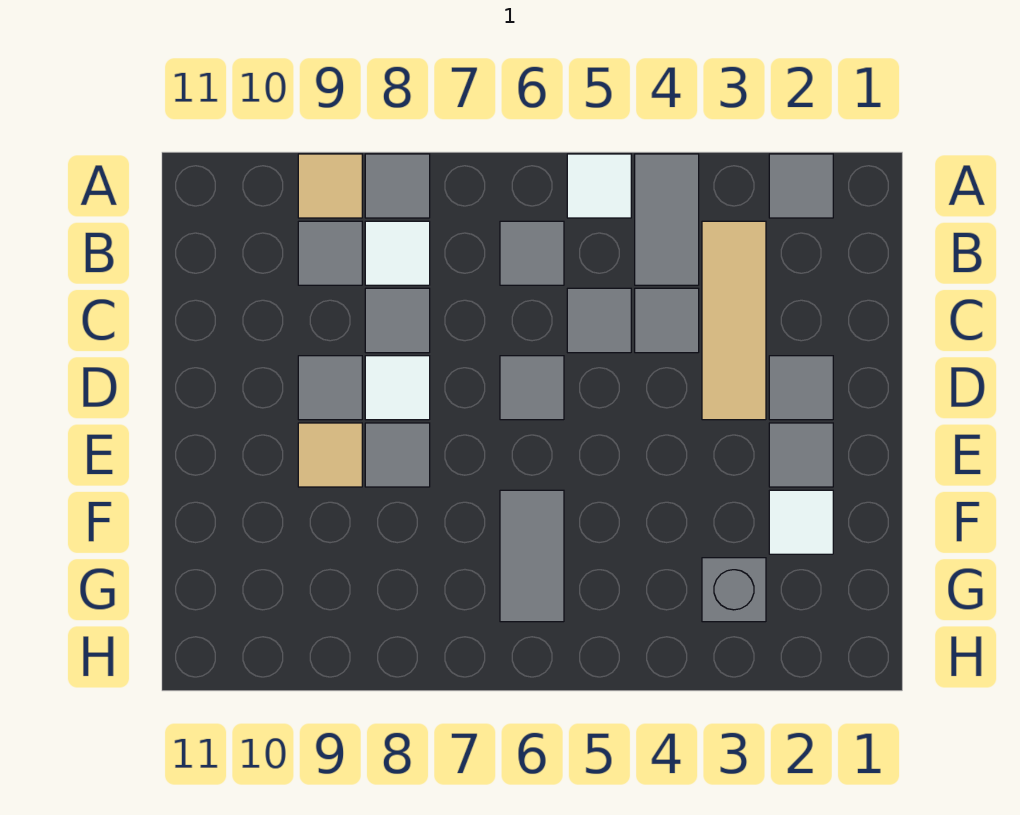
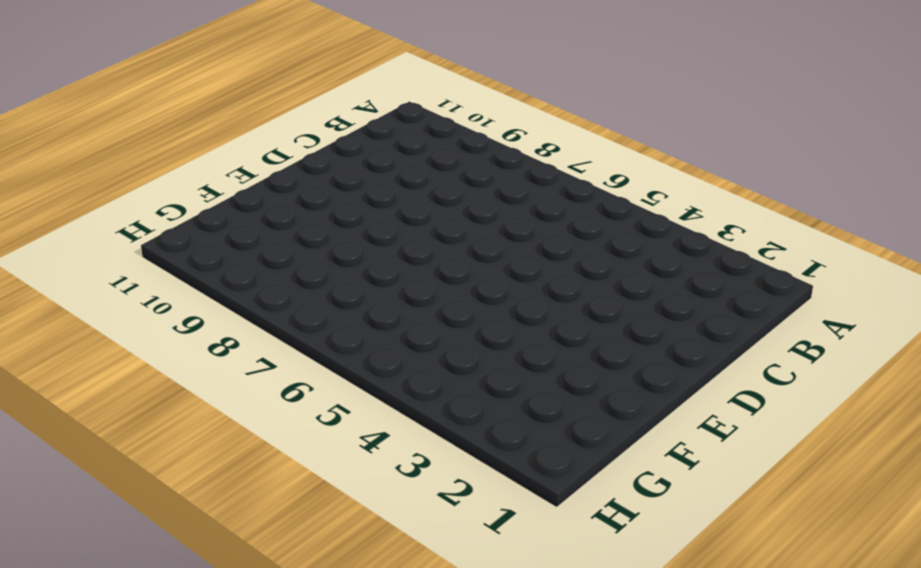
none -> grey tile A2 level 1
none -> grey tile A4:B4 level 1
none -> white tile A5 level 1

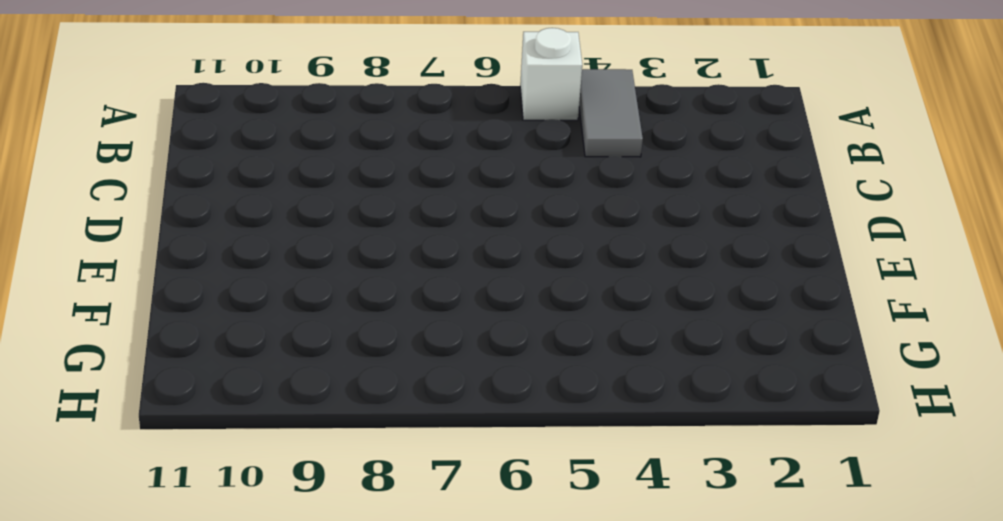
white brick A5 level 1 -> white tile A5 level 1
none -> grey tile A2 level 1
none -> grey tile A8 level 1
none -> tan tile A9 level 1

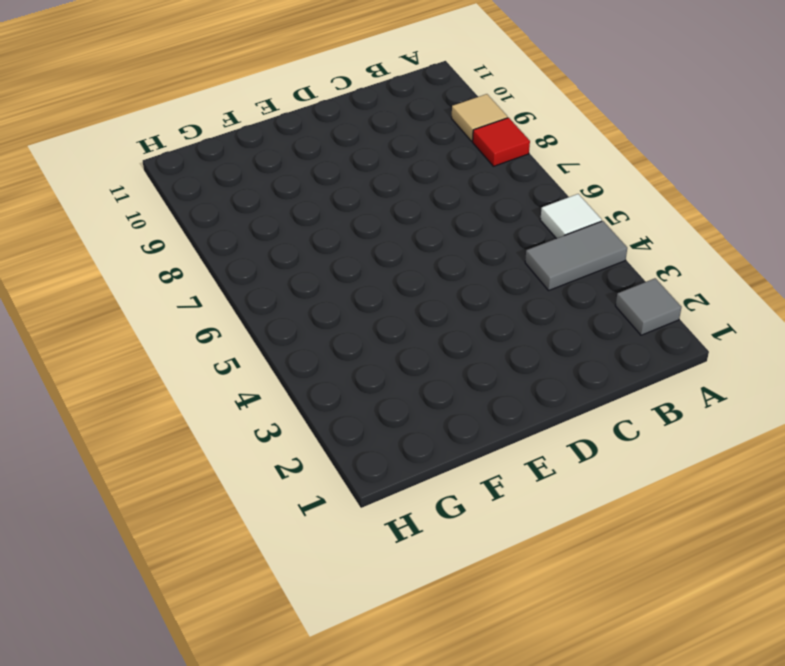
red tile A8 level 1 -> grey tile A8 level 1
none -> tan tile B3:D3 level 1
none -> grey tile B6 level 1
none -> white tile B8 level 1

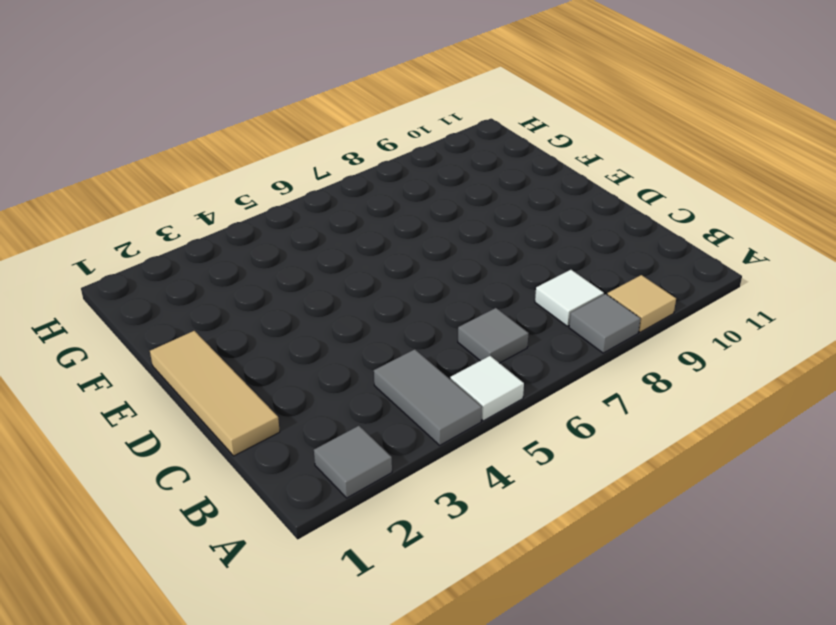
tan tile C1:E1 level 1 -> tan tile B3:D3 level 1
none -> grey tile B9 level 1
none -> grey tile C4 level 1
none -> grey tile C5 level 1

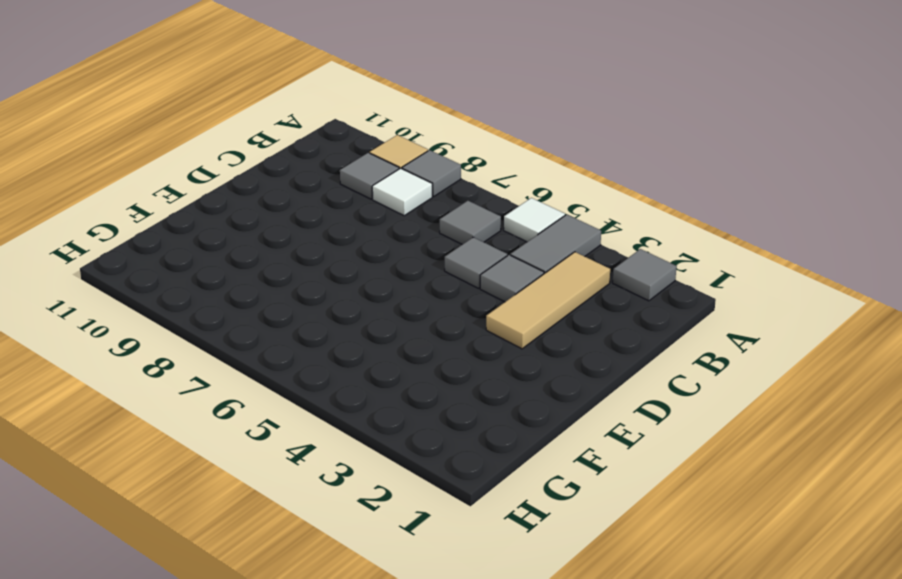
none -> grey tile C8 level 1
none -> grey tile D2 level 1
none -> grey tile D6 level 1

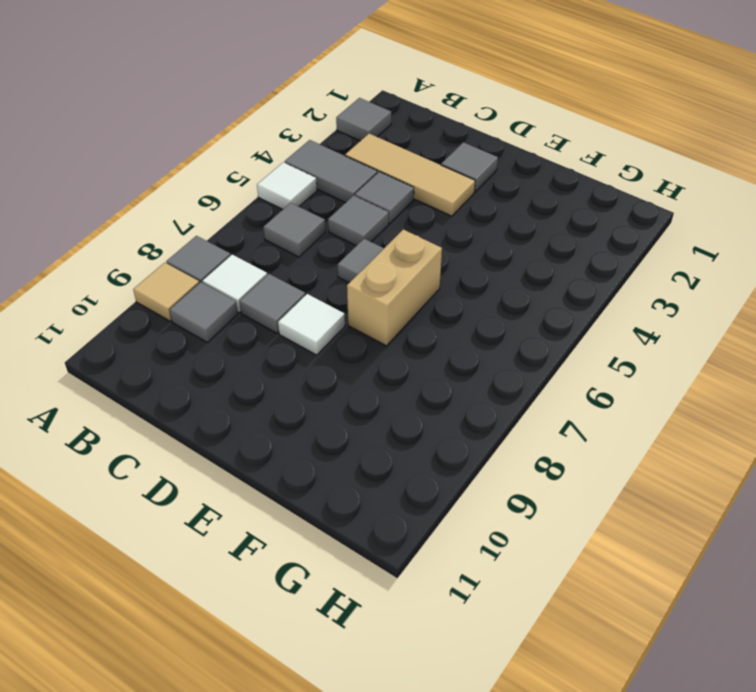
tan brick E6:E7 level 1 -> none
none -> grey tile D9 level 1
none -> grey tile E2 level 1
none -> grey tile E8 level 1

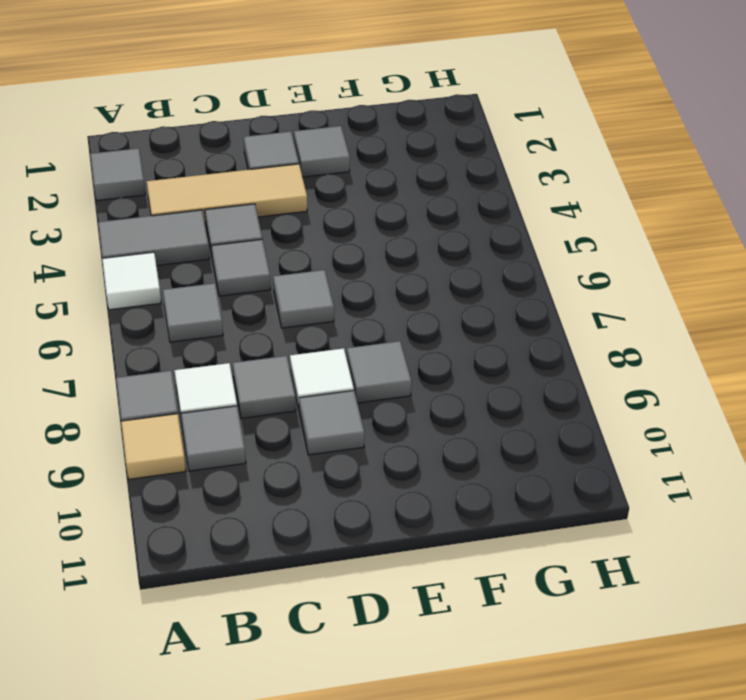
none -> tan tile E9 level 1
none -> white tile F2 level 1
none -> grey tile F6:G6 level 1

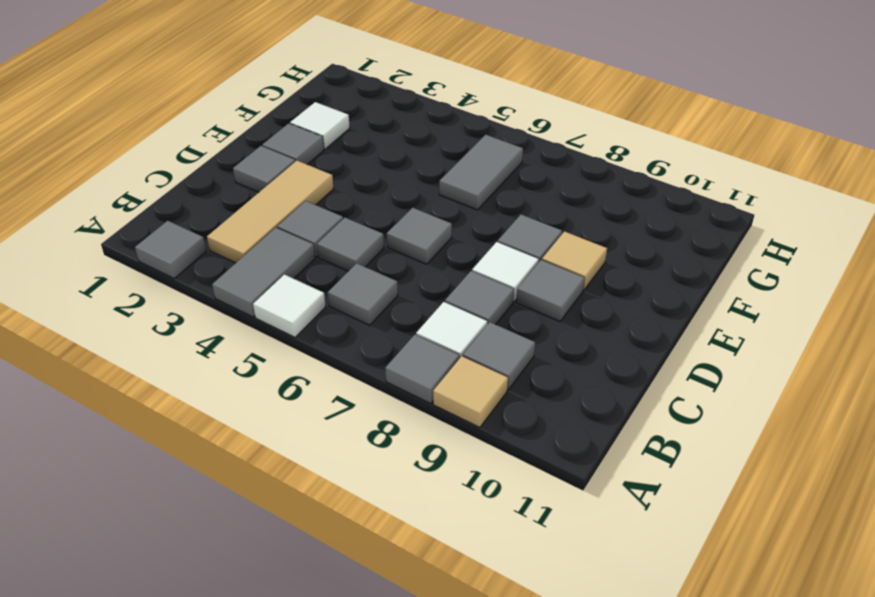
none -> grey brick G3 level 1

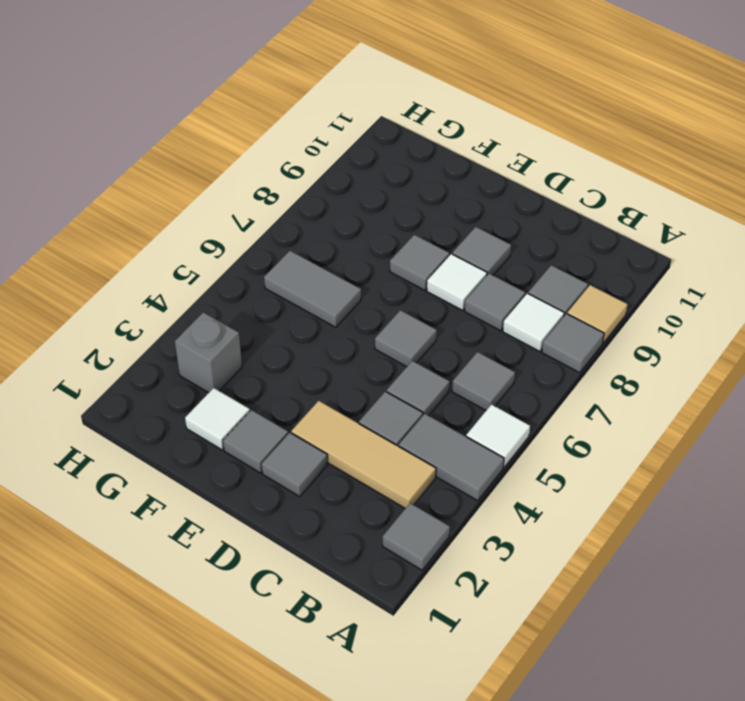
none -> tan tile E9 level 1

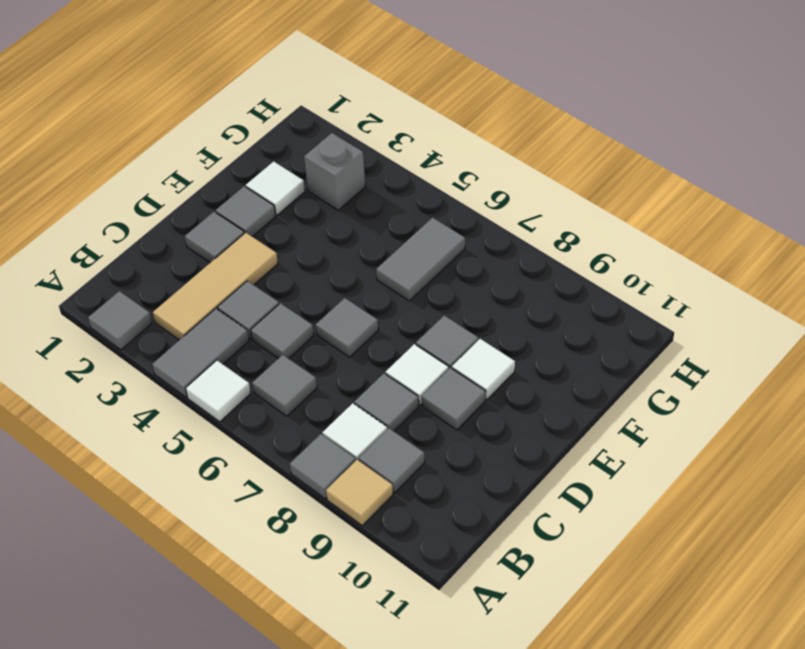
white tile E9 level 1 -> tan tile E9 level 1

